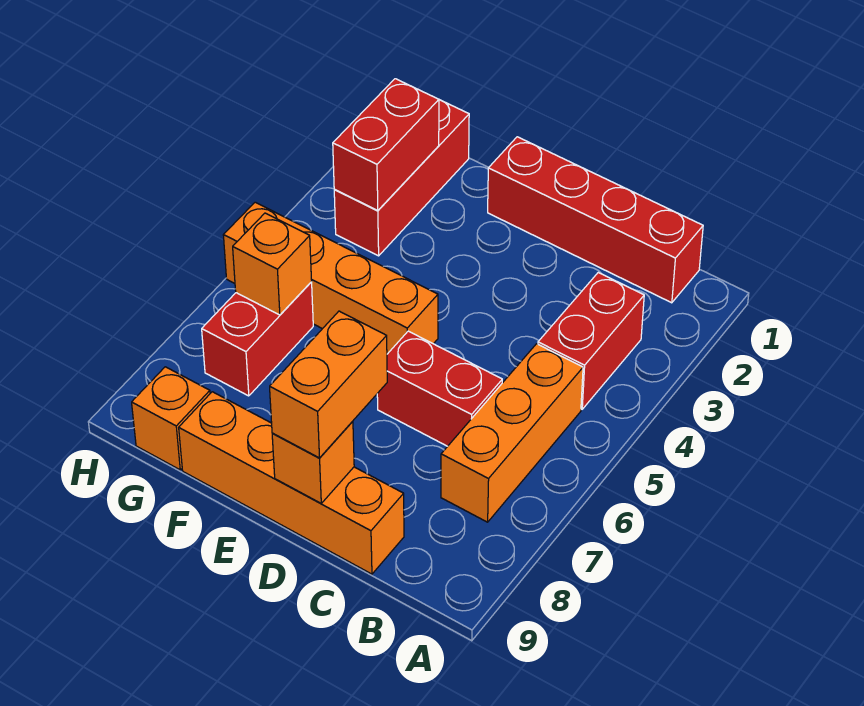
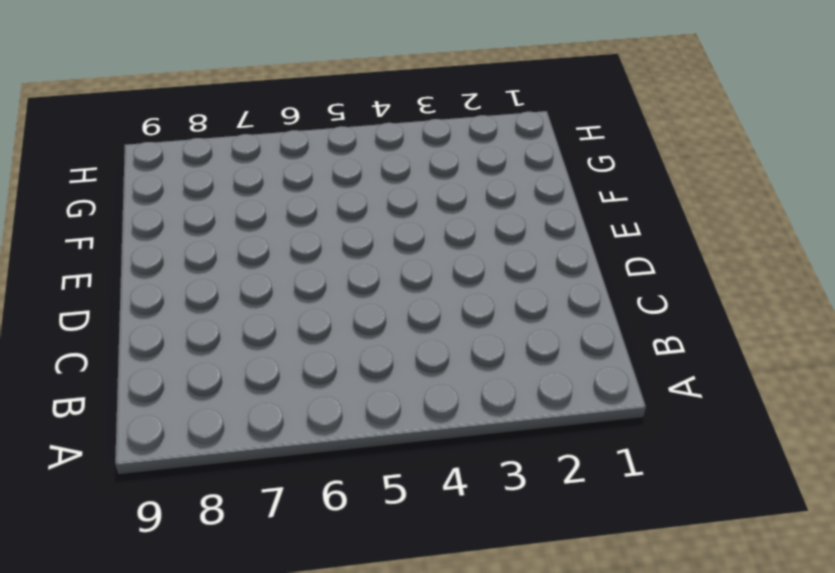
none -> red brick B1:E1 level 1
none -> red brick B3:B4 level 1
none -> orange brick B5:B7 level 1

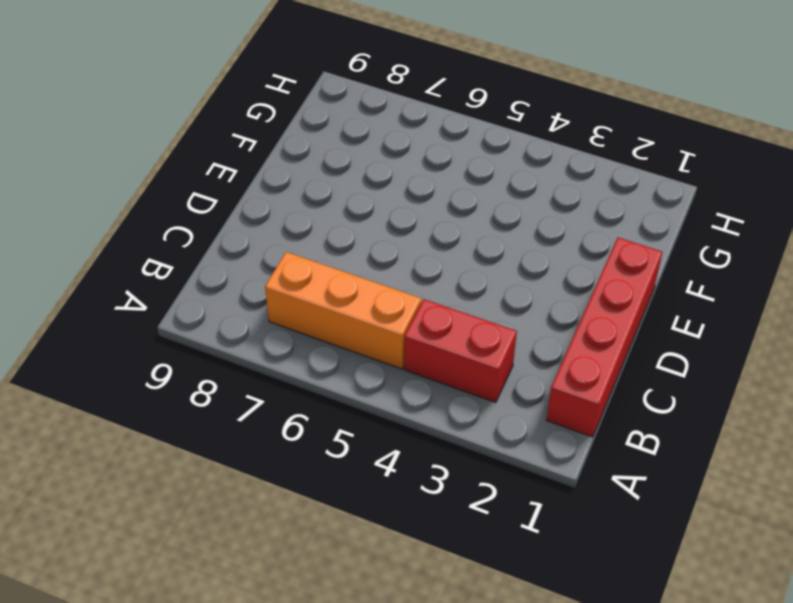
none -> red brick C6:D6 level 1
none -> orange brick C9:F9 level 1
none -> orange brick E5:H5 level 1

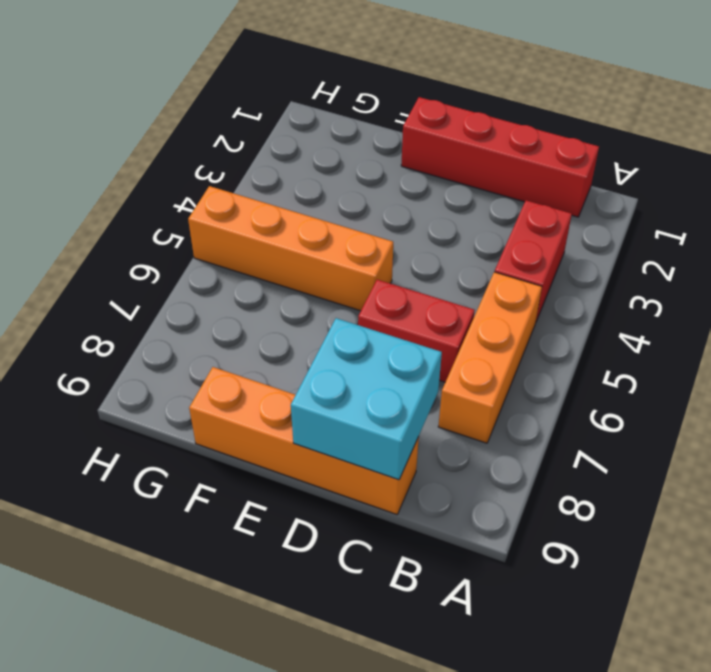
cyan brick C8:D9 level 2 -> orange brick D9 level 2
none -> red brick G1:G3 level 1
none -> red brick G6:G7 level 1
none -> orange brick G9 level 1

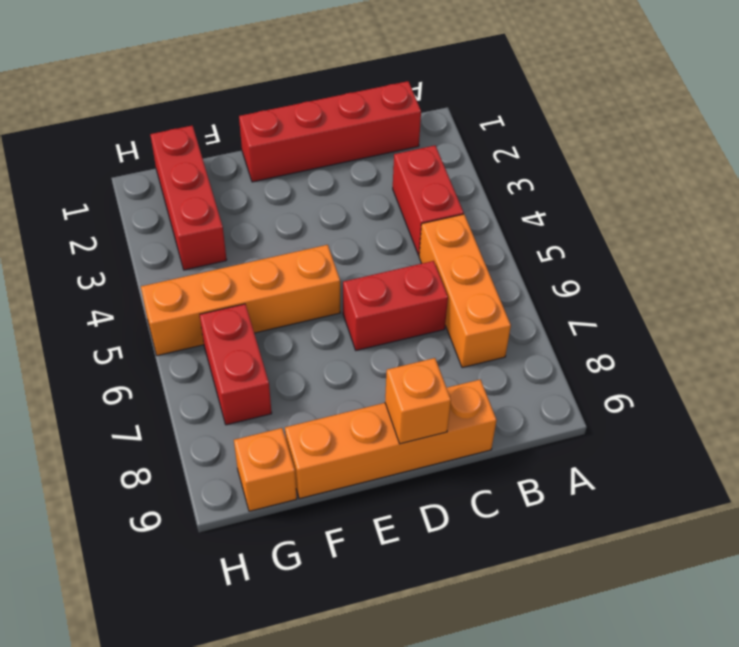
none -> red brick G2:G3 level 2
none -> orange brick G6 level 2
none -> orange brick D8:D9 level 3

